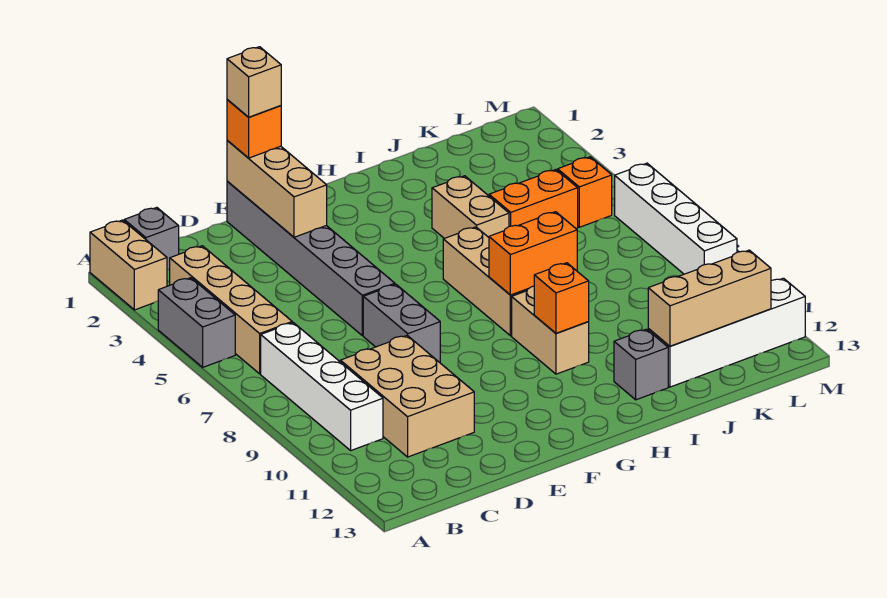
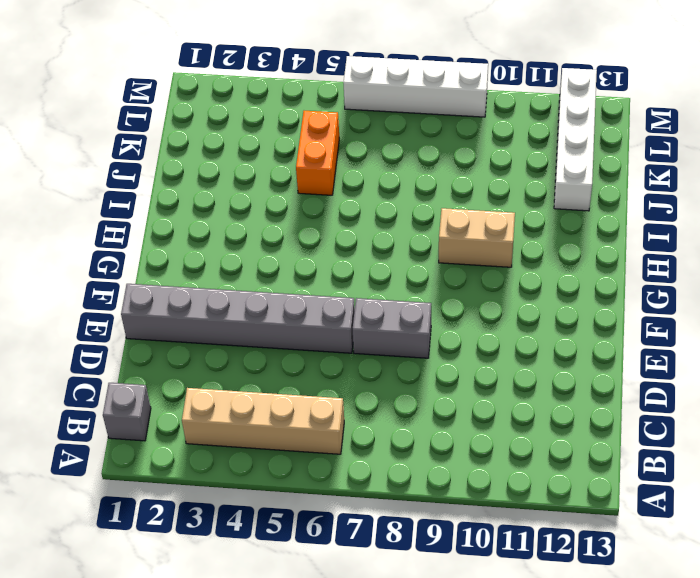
none -> tan brick A1:A2 level 1
none -> grey brick A4:A5 level 1
none -> white brick B7:B10 level 1

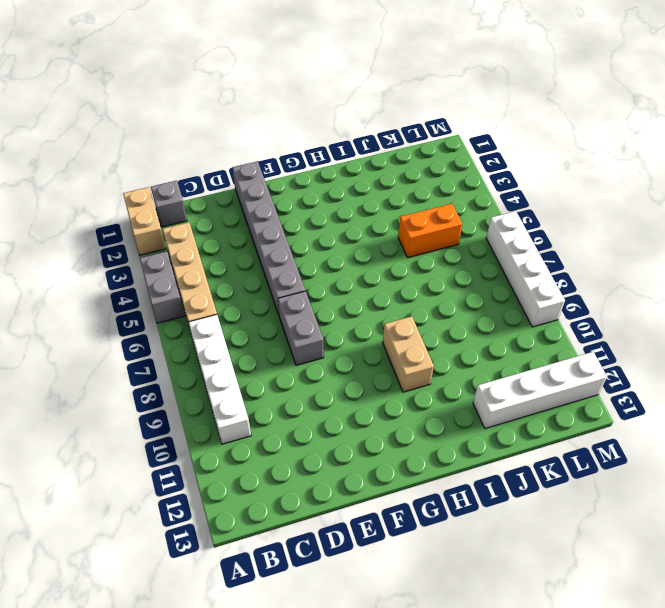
none -> tan brick C9:D11 level 1
none -> tan brick H6:H8 level 1
none -> tan brick I4:I5 level 1

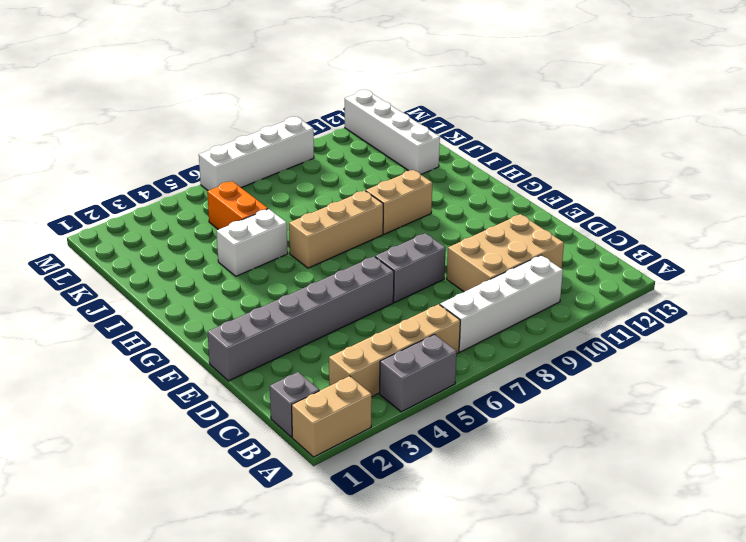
white brick I4:I5 level 1 -> tan brick I4:I5 level 1
none -> grey brick I12 level 1
none -> orange brick L5 level 1
none -> tan brick E1:E3 level 2

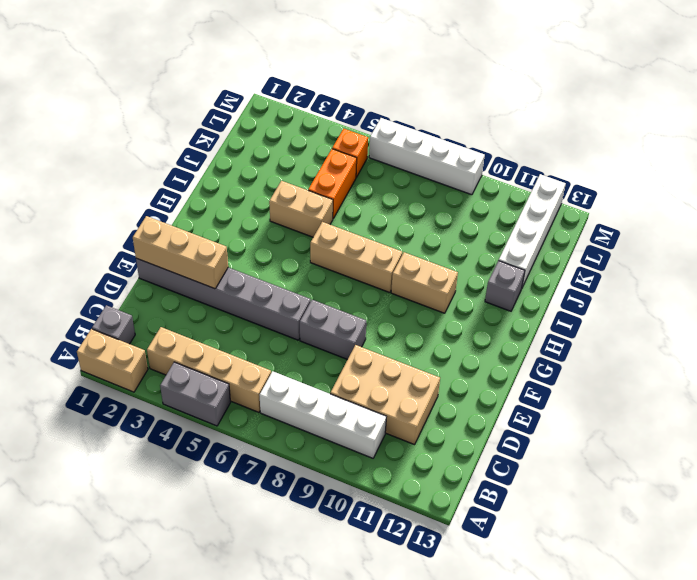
none -> orange brick H8:I8 level 2
none -> orange brick H10 level 2
none -> tan brick J12:L12 level 2

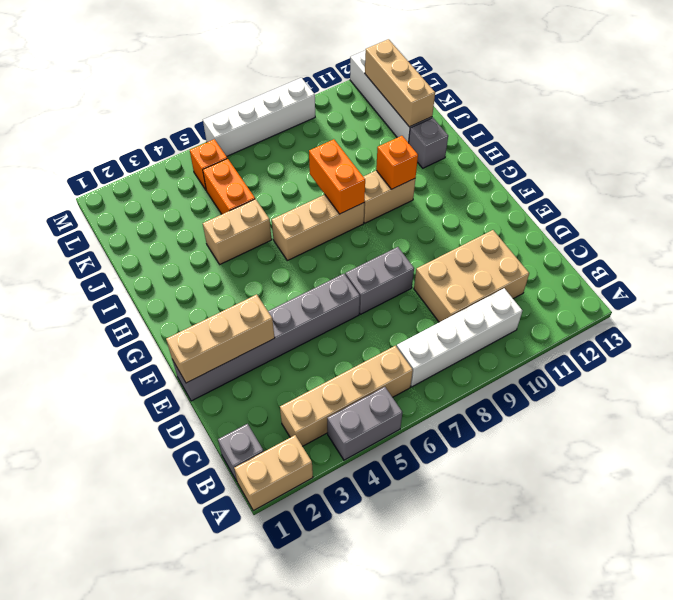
none -> orange brick E1 level 3
none -> tan brick E1 level 4

